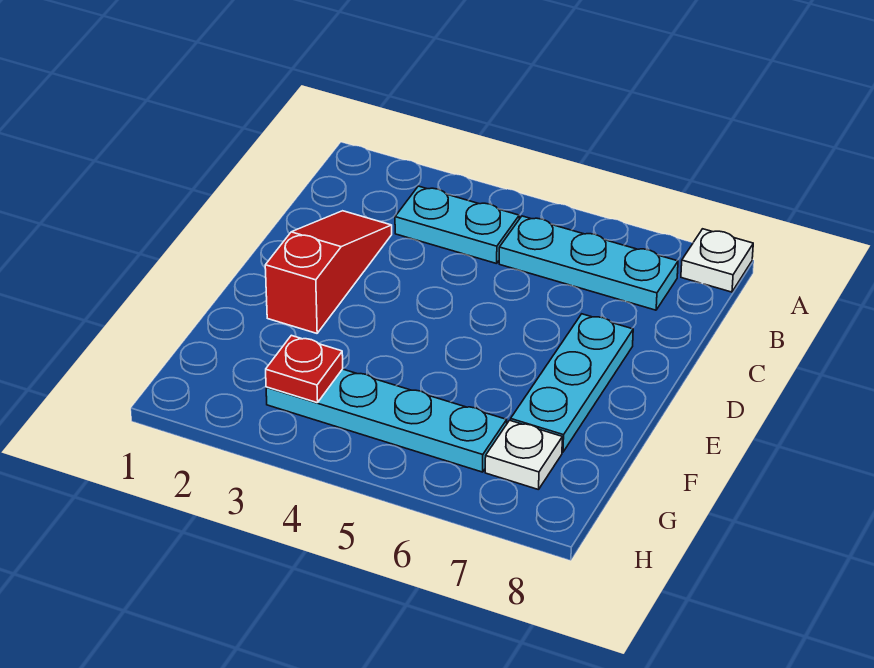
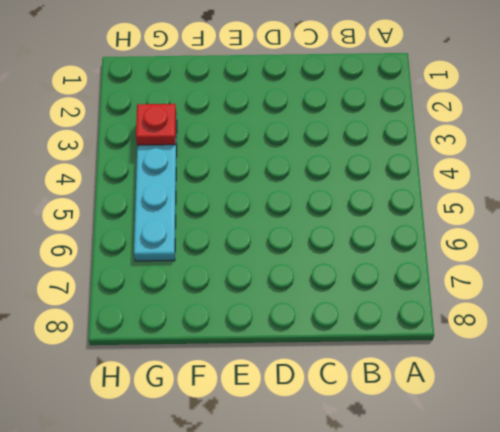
none -> white plate A8 level 1
none -> cyan plate B3:B4 level 1

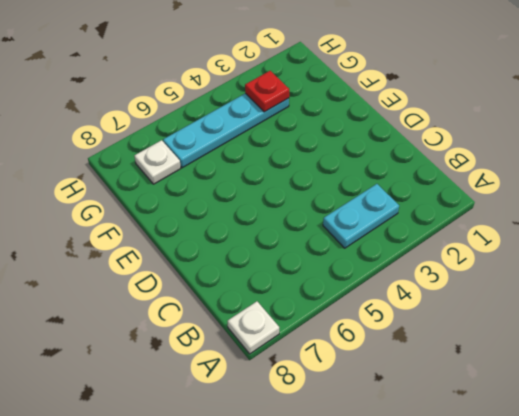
none -> cyan plate B5:B7 level 1
none -> red slope C2:E2 level 1 top E

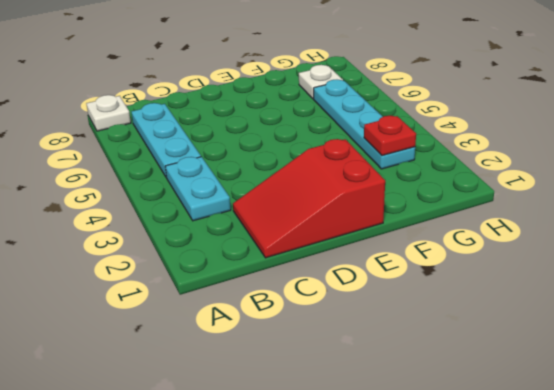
red slope C1:E2 level 1 top E -> red slope C2:E2 level 1 top E
none -> cyan plate D7:F7 level 1

